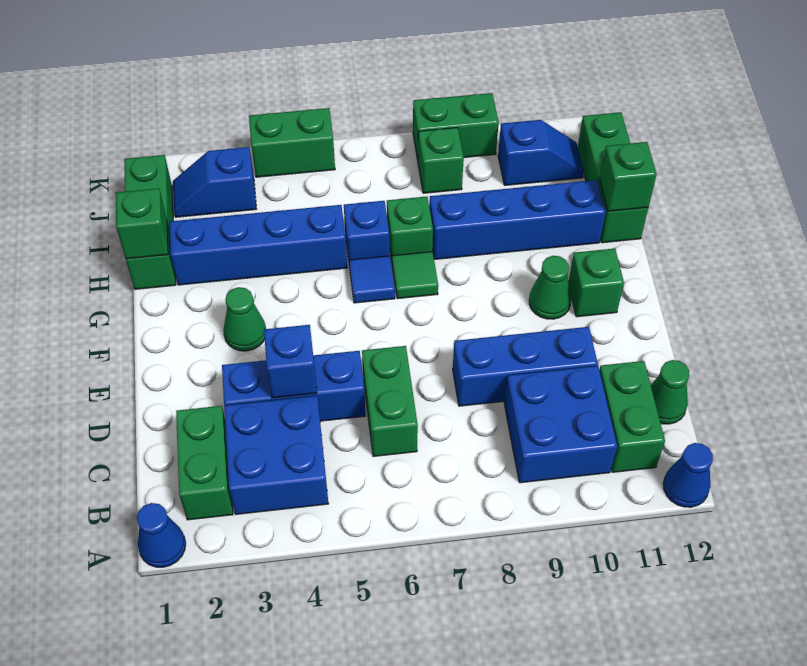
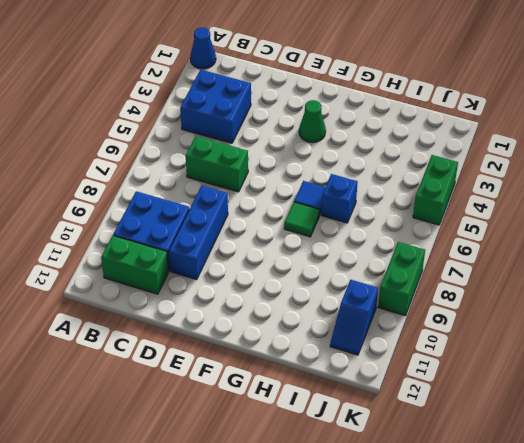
none -> blue cone A12 level 1
none -> green brick B2:C2 level 1
none -> green cone C12 level 1

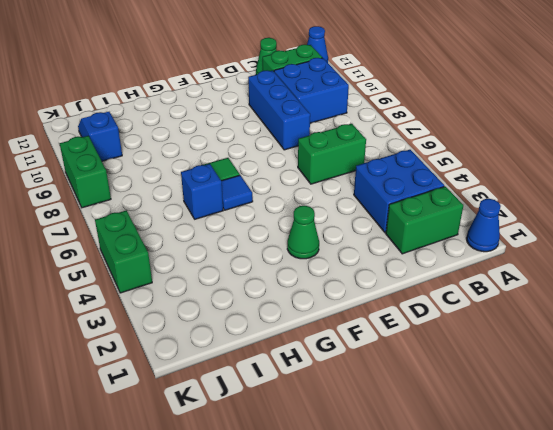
none -> blue brick D3:D5 level 1
none -> green cone F10 level 1
none -> green brick F11 level 1

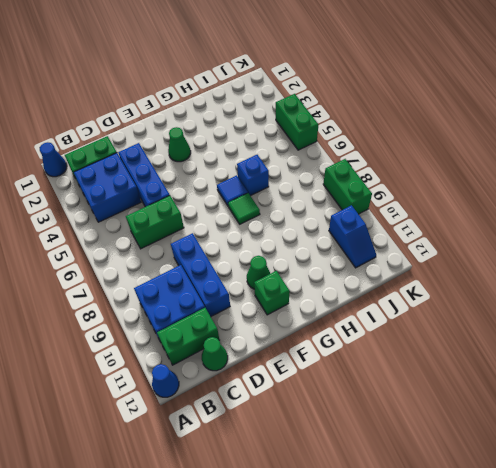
none -> green brick H1:J1 level 1
none -> blue brick H2:H5 level 1
none -> green brick H7 level 1

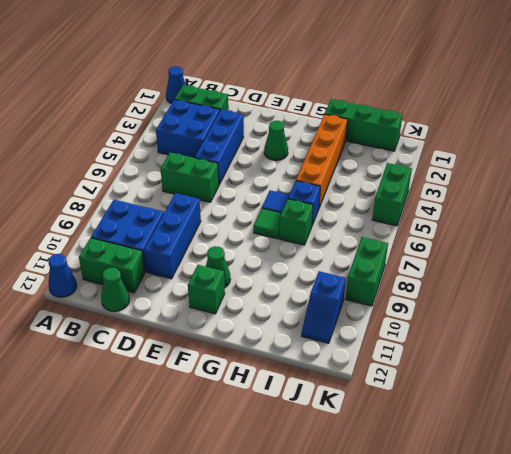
orange brick H2:H5 level 1 -> blue brick H2:H5 level 1
none -> blue brick H8:H11 level 1
none -> green brick H12:J12 level 1
none -> blue slope J2:J3 level 1 top 3

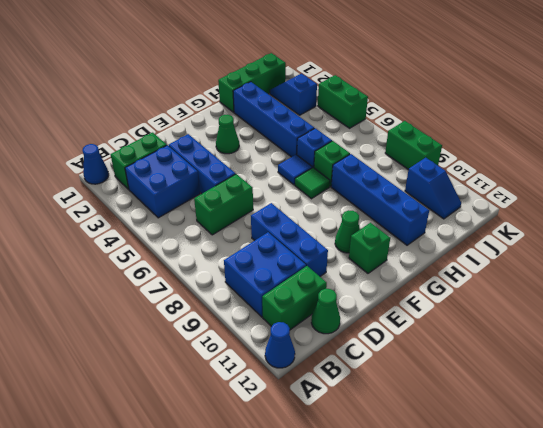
none -> green brick H12:J12 level 1
none -> green brick J8 level 1
none -> blue brick D4 level 2

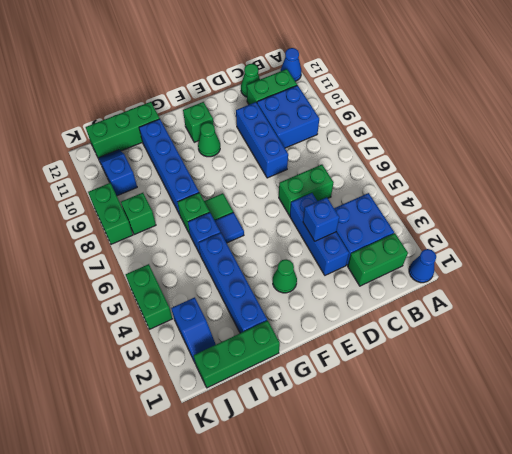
none -> green brick H1 level 2
none -> green brick H12 level 2

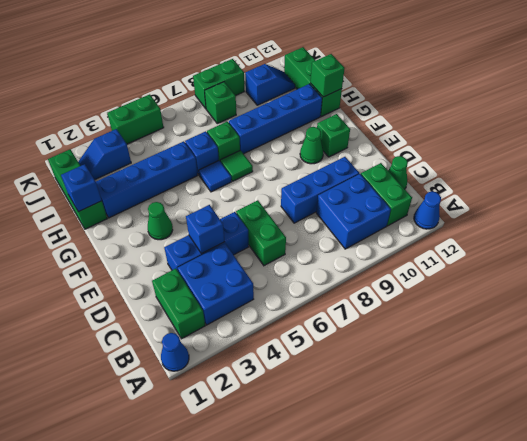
blue brick H1 level 2 -> green brick H1 level 2

